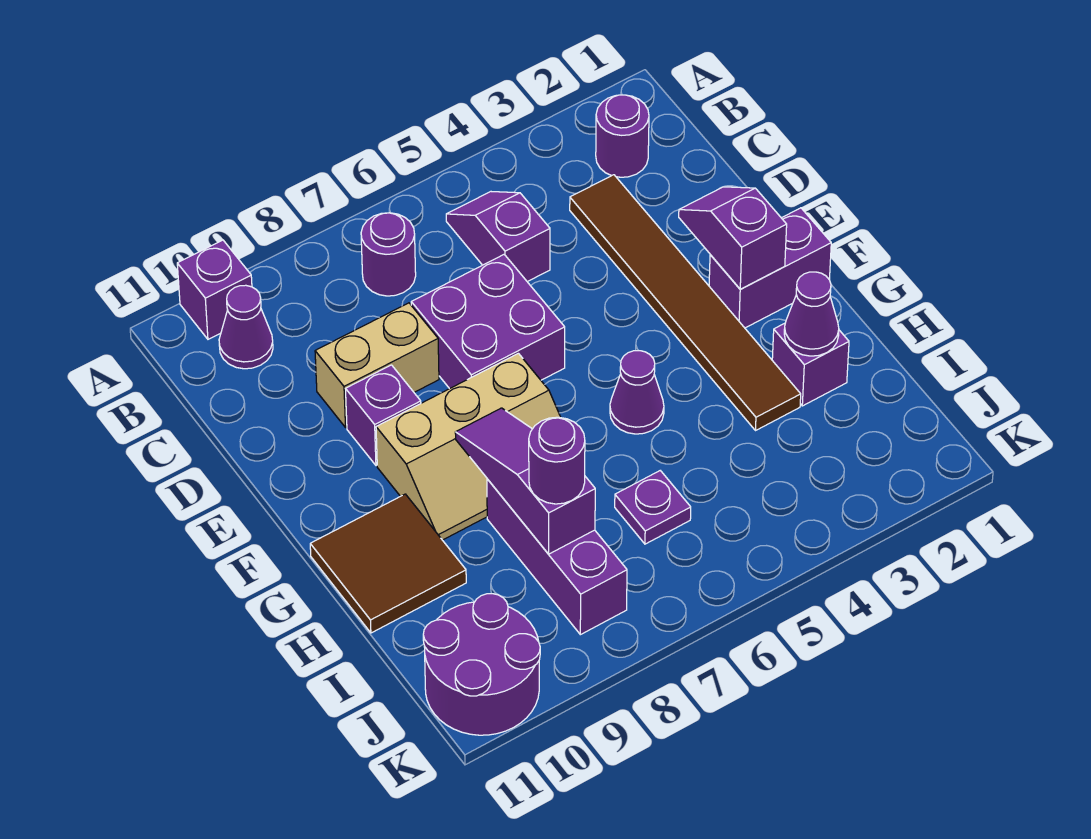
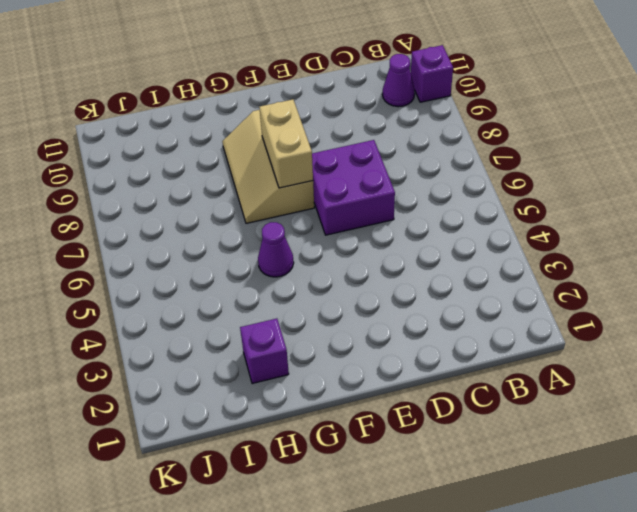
tan brick F7:F8 level 2 -> tan brick D8:D9 level 1
none -> purple round brick B2 level 1
none -> purple slope B5:C5 level 1 top C
none -> purple round brick B7 level 1

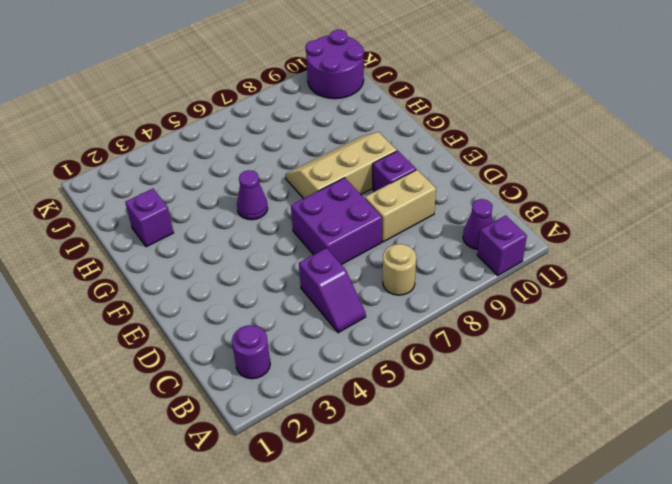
tan round brick B7 level 1 -> purple round brick B7 level 1
none -> brown tile C3:H3 level 1
none -> purple brick F1:F2 level 1
none -> brown tile G10:H11 level 1

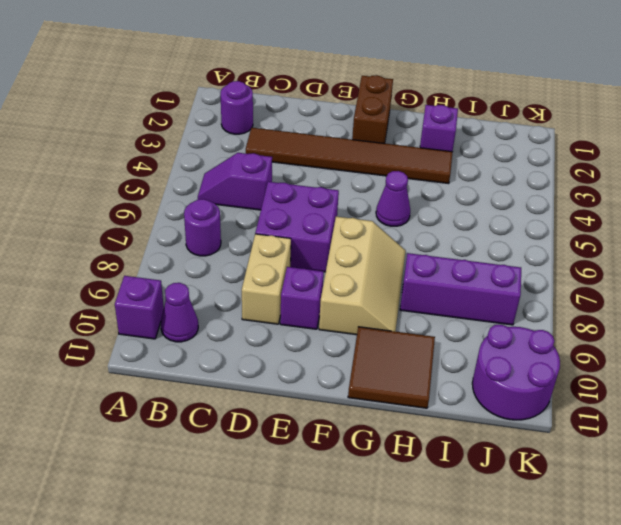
brown brick F1:F2 level 1 -> purple brick F1:F2 level 1
none -> purple plate I6 level 1
none -> purple slope E2:F2 level 2 top F
none -> purple slope G8:I8 level 2 top I

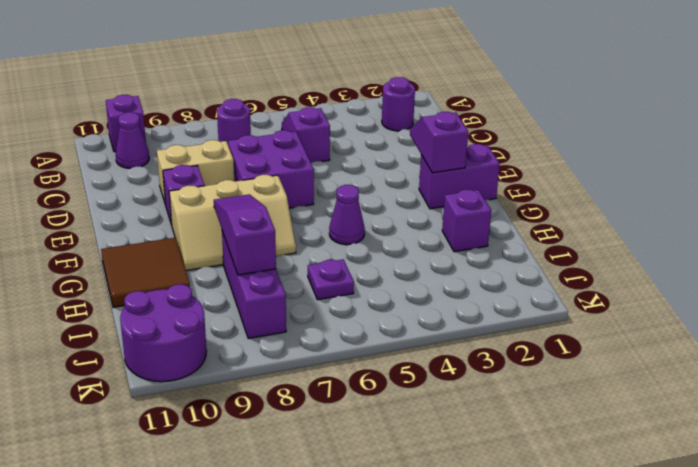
none -> brown tile C3:H3 level 1
none -> purple cone H2 level 2
none -> purple round brick I8 level 3

